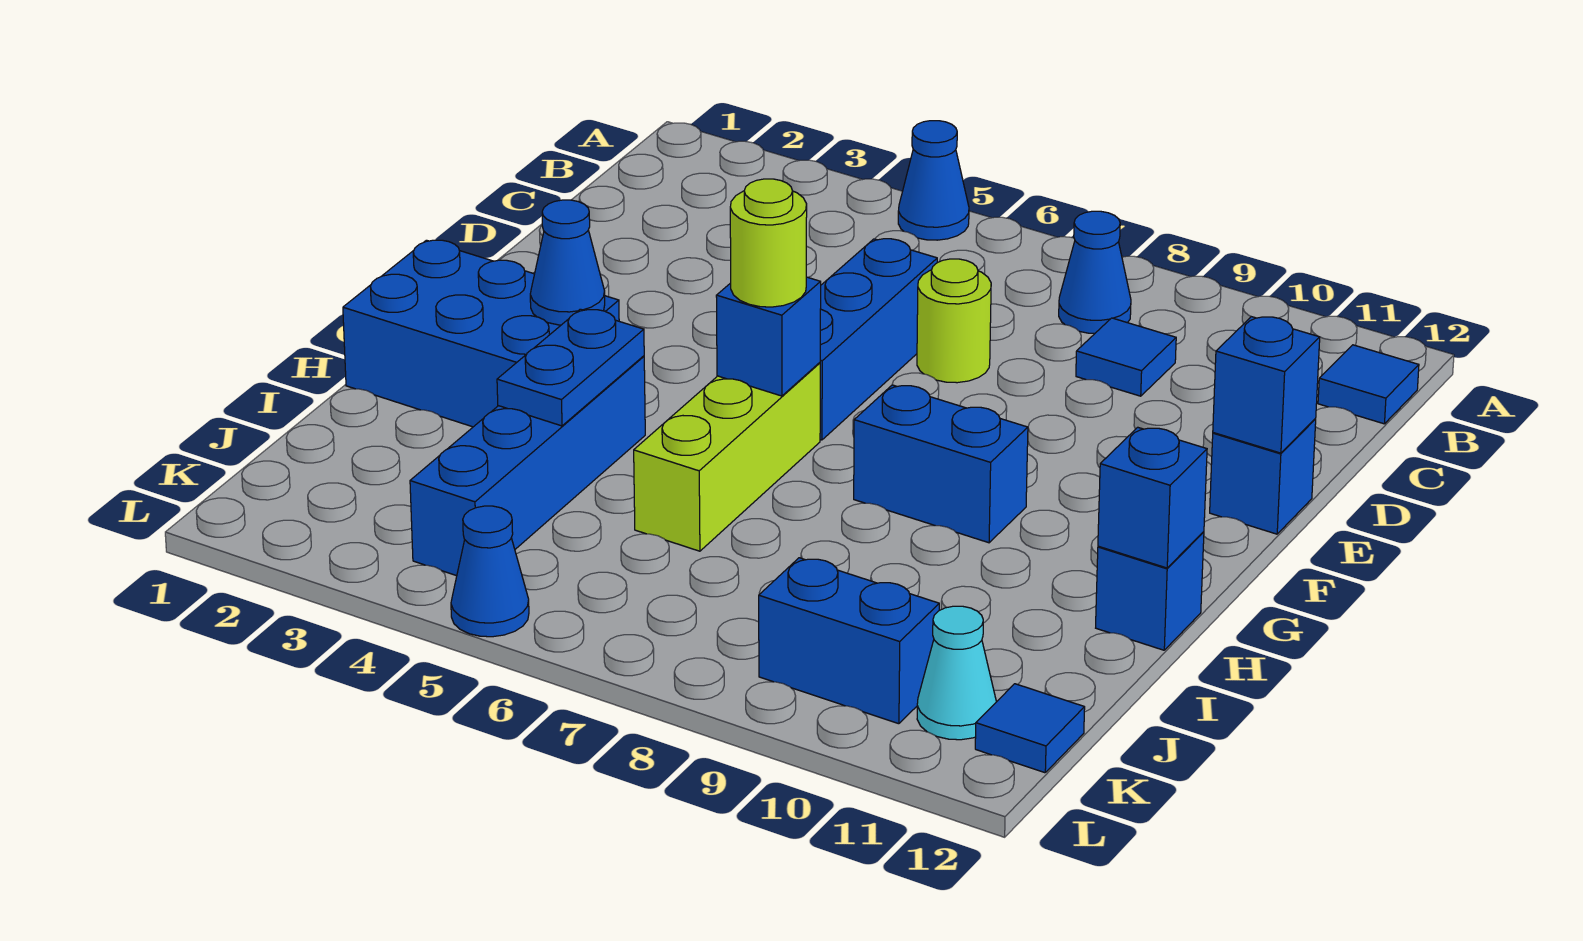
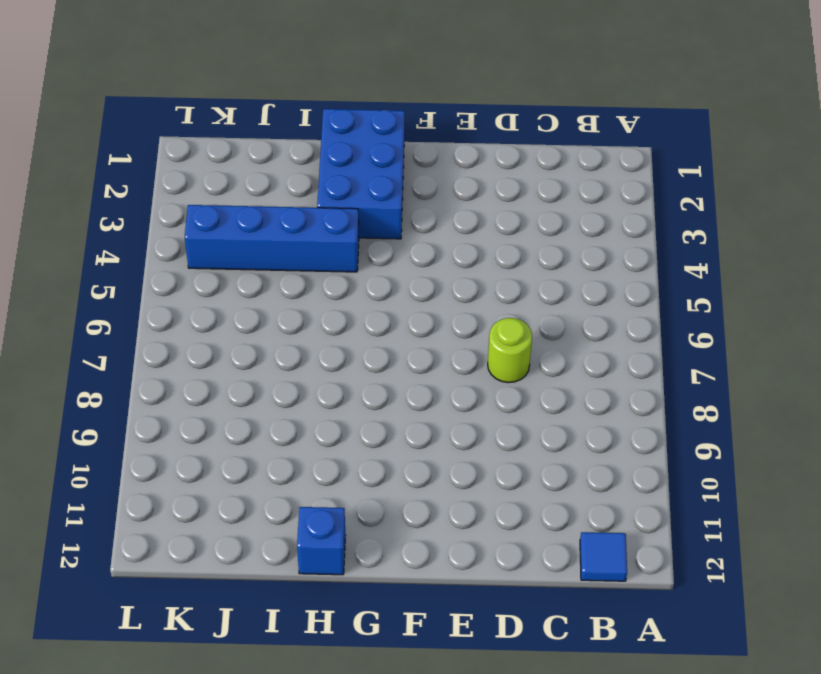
none -> blue cone A5 level 1
none -> blue cone B8 level 1
none -> blue tile C9 level 1

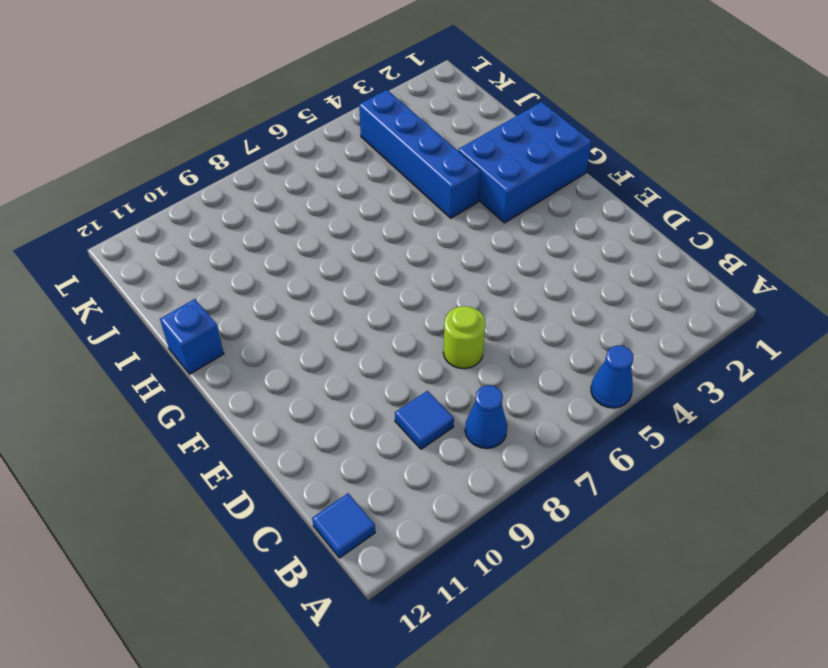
none -> blue brick D6:F6 level 1
none -> blue brick E12 level 1
none -> lime brick G6:I6 level 1

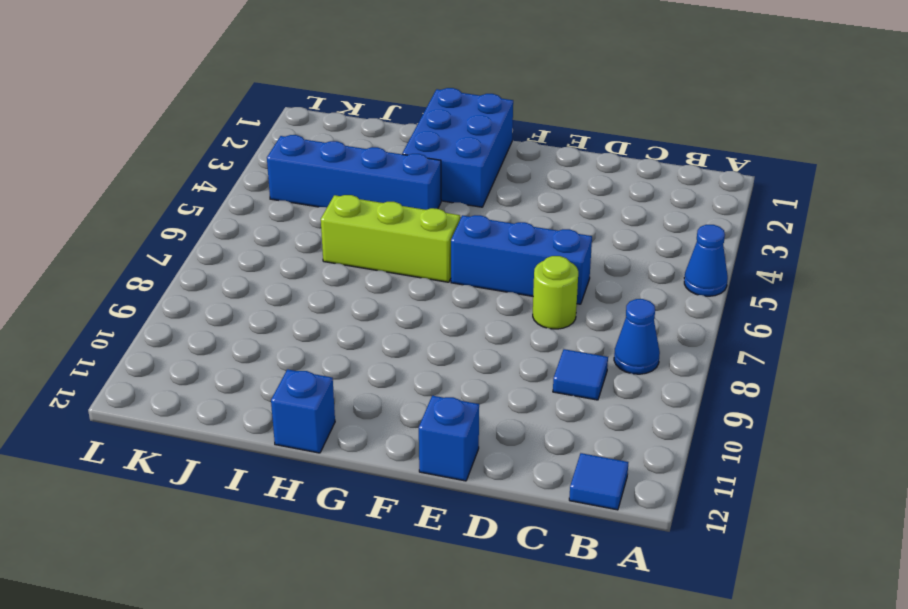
none -> blue brick G8:G9 level 1
none -> blue brick K9:K10 level 1
none -> cyan cone K11 level 1

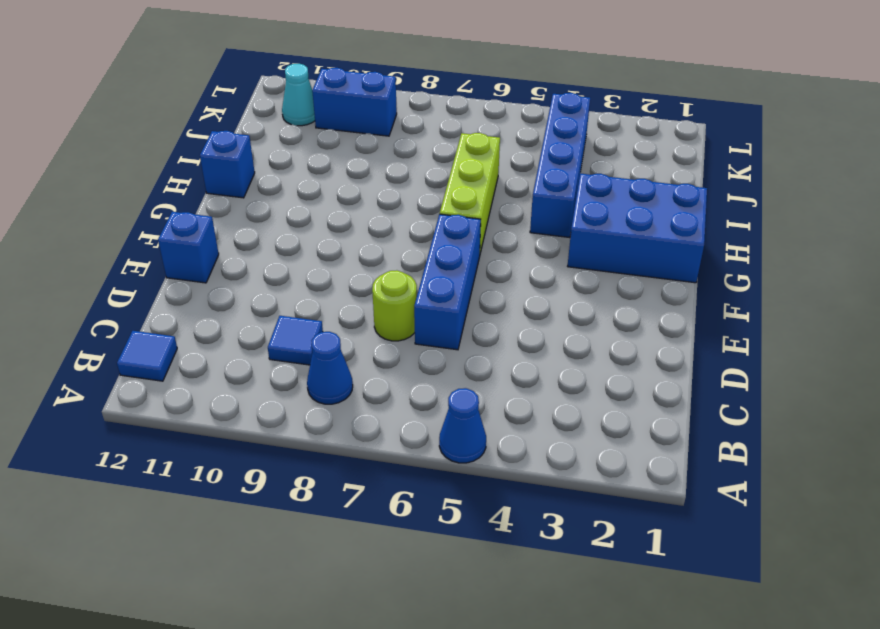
none -> blue brick G8:G9 level 1
none -> blue tile K12 level 1
none -> blue cone L5 level 1

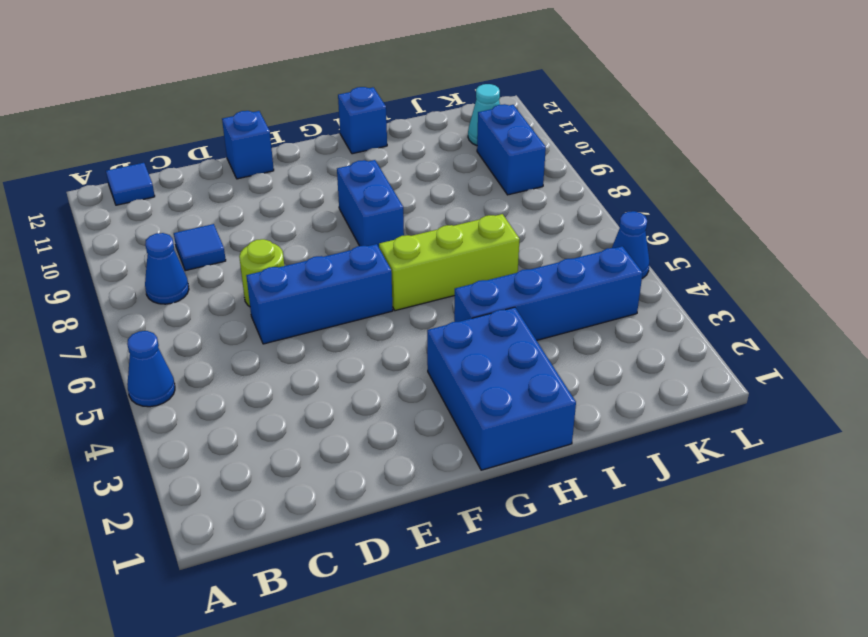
none -> blue tile K12 level 1
none -> blue brick E12 level 2
none -> blue cone G3 level 2

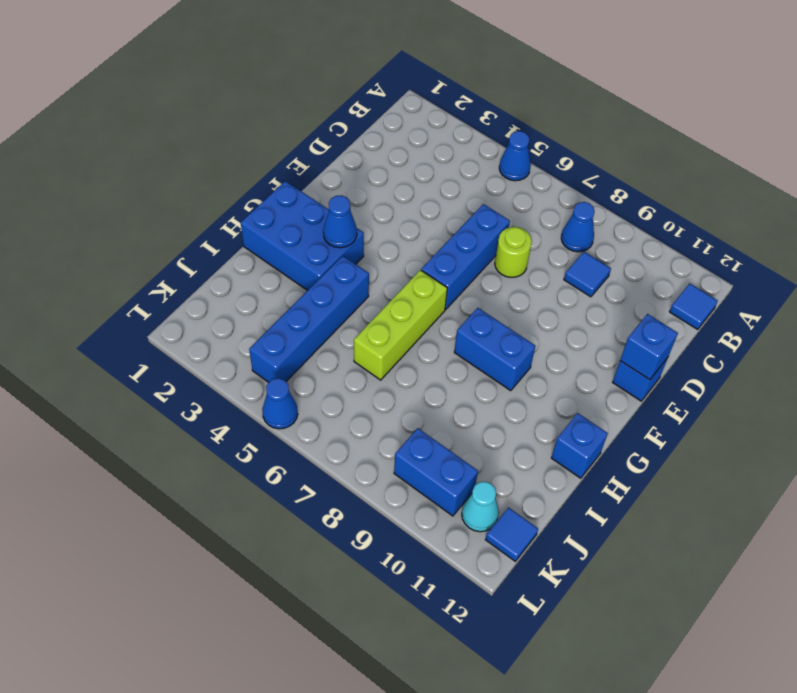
none -> blue brick G6 level 2
none -> blue plate H4:I4 level 2
none -> blue brick H12 level 2

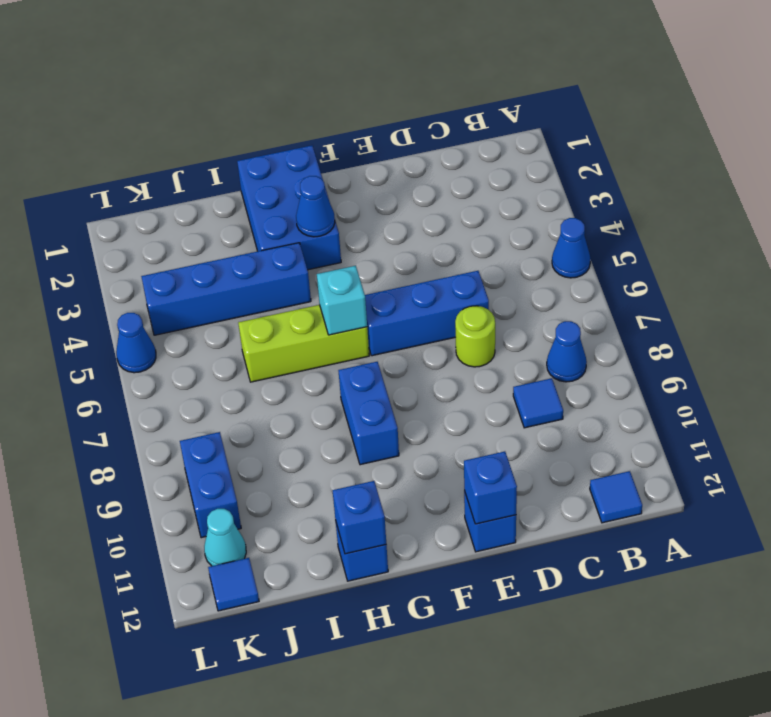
cyan brick G6 level 2 -> blue brick G6 level 2
none -> blue plate H4:I4 level 2
none -> lime round brick G6 level 3

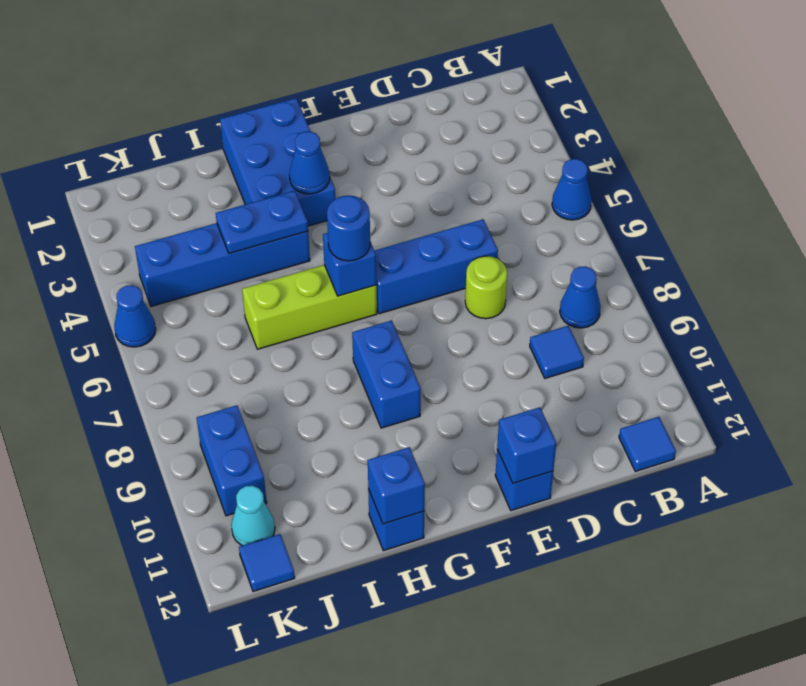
blue round brick G6 level 3 -> lime round brick G6 level 3

